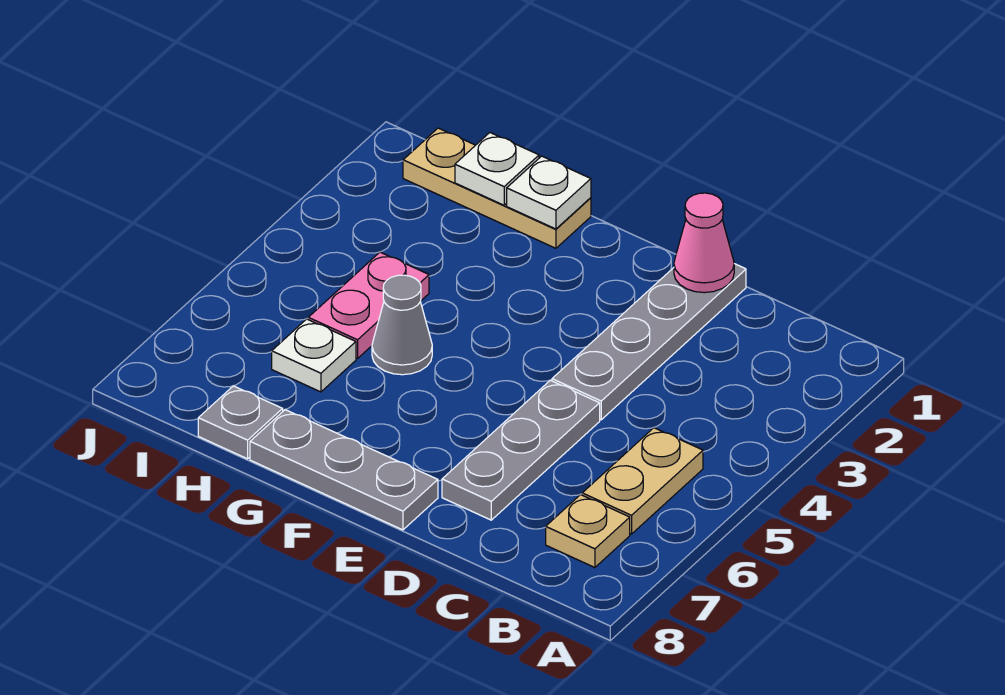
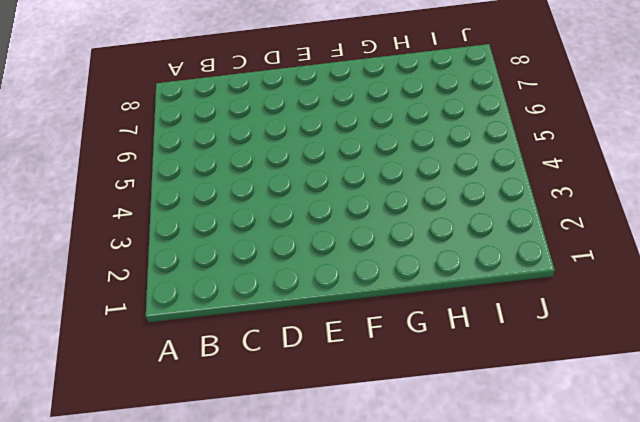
none -> tan plate B5:B6 level 1
none -> tan plate B7 level 1
none -> grey plate D1:D4 level 1

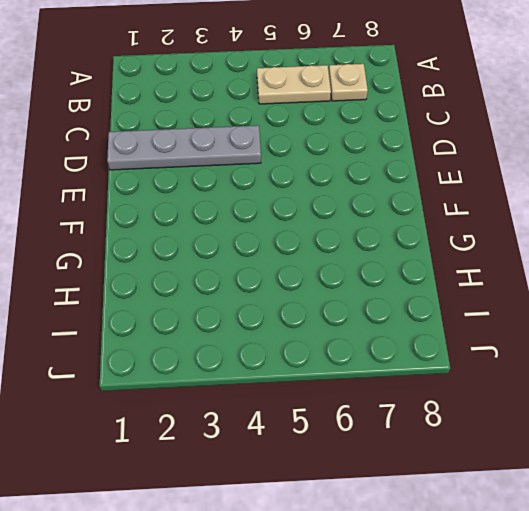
none -> grey plate D5:D7 level 1
none -> grey plate E8:G8 level 1
none -> tan plate G1:I1 level 1

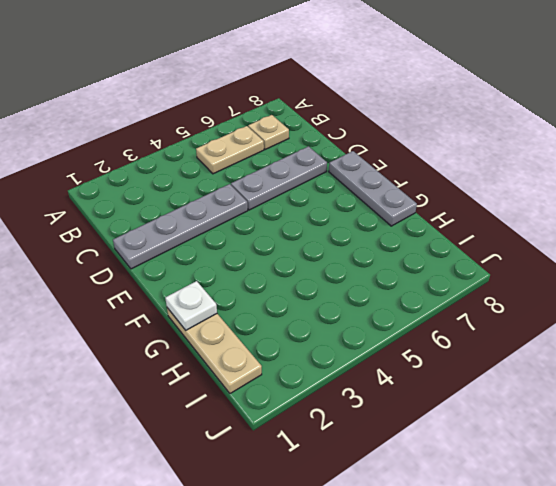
none -> grey cone G5 level 1
none -> pink plate H4:H5 level 1
none -> white plate H6 level 1

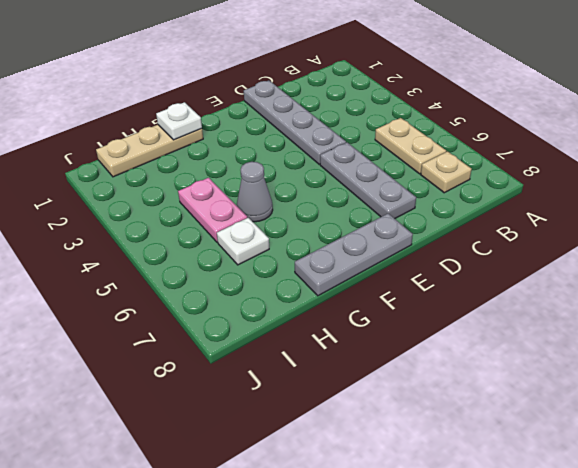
none -> grey plate H8 level 1
none -> pink cone D1 level 2
none -> white plate H1 level 2

